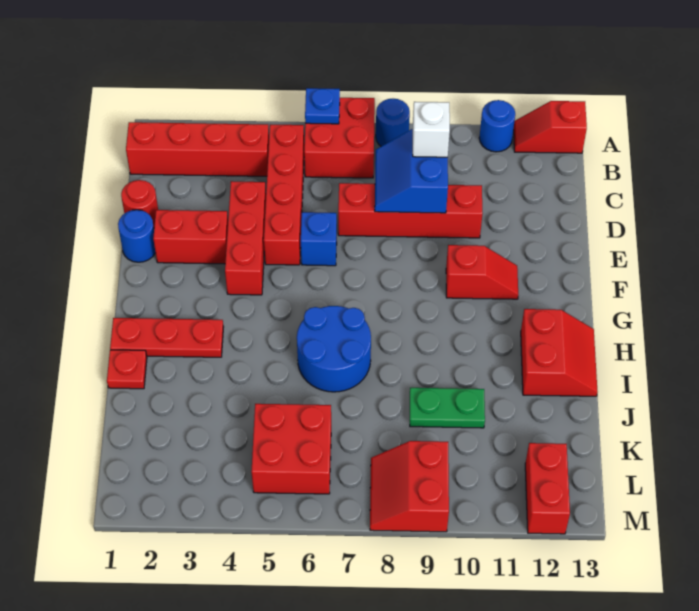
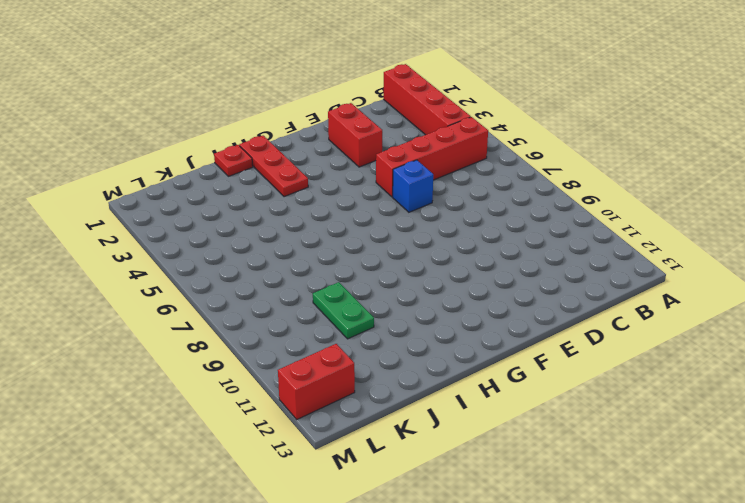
none -> red brick A6:B7 level 1
none -> blue round brick A8 level 1
none -> blue round brick A11 level 1

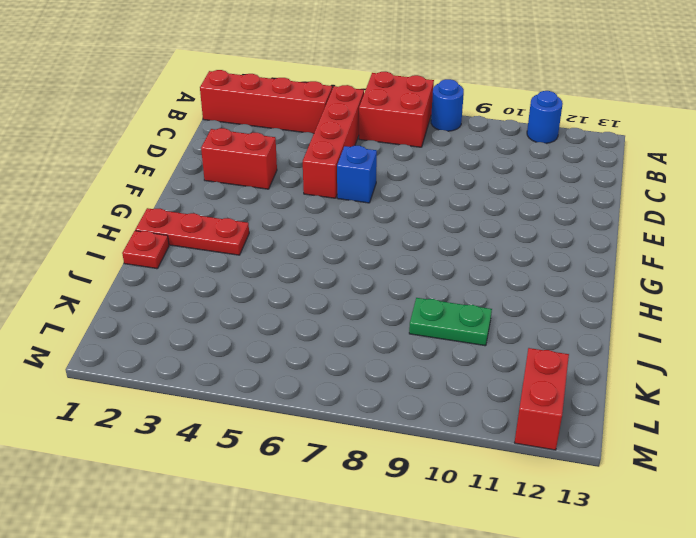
none -> red slope A12:A13 level 1 top 13
none -> red round brick D1 level 1
none -> red brick D4:F4 level 1

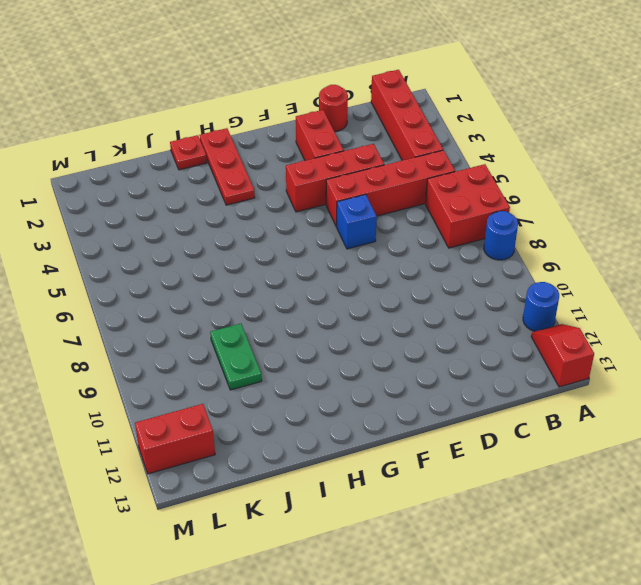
none -> red brick D7:D10 level 1
none -> blue round brick E1 level 1
none -> red slope F10:F11 level 1 top 10

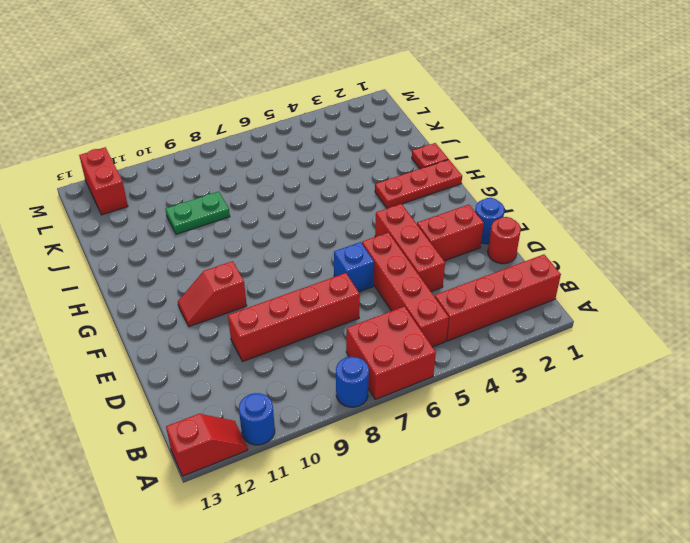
none -> blue round brick H6:I7 level 1
none -> red slope H12:I13 level 1 top 12
none -> red brick K5:L6 level 1

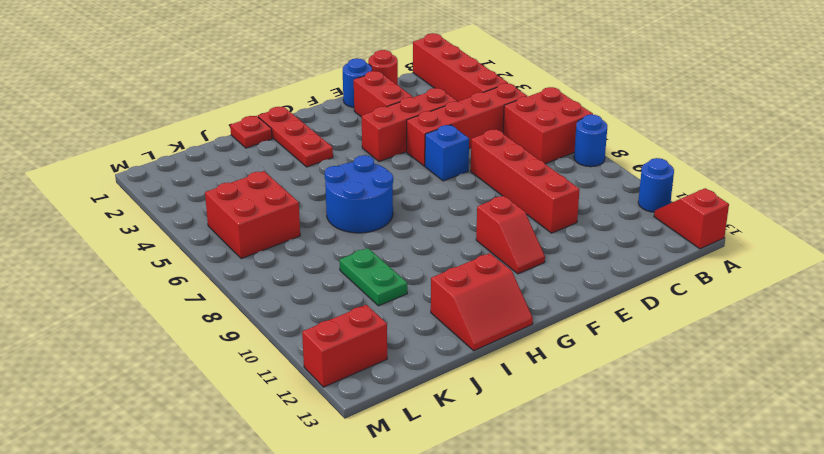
none -> red slope L8:M9 level 1 top 9
none -> blue plate A6 level 2
none -> blue slope C8:D9 level 2 top 9

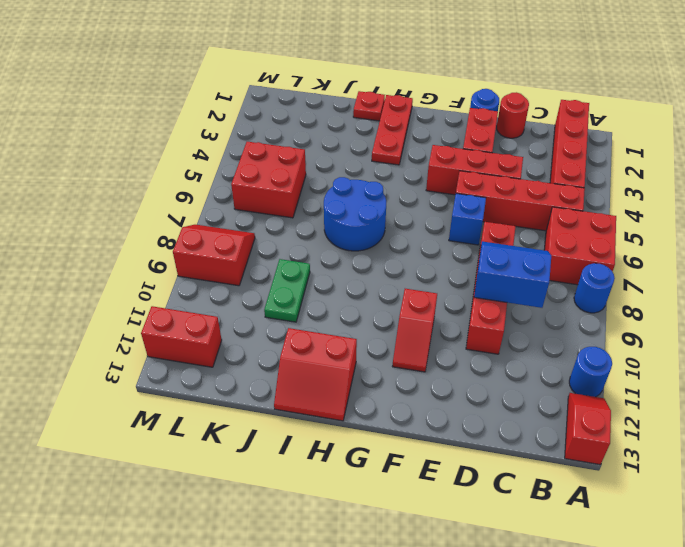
none -> blue plate A6 level 2
none -> white brick C9 level 3

